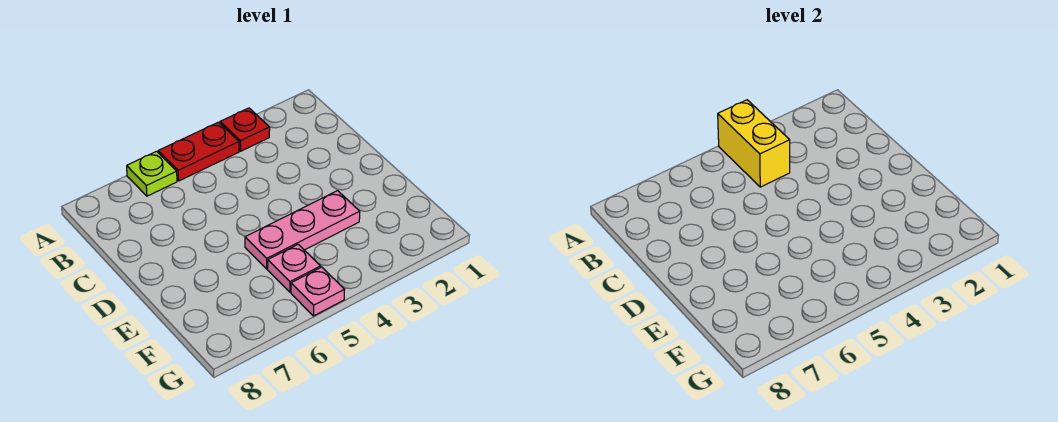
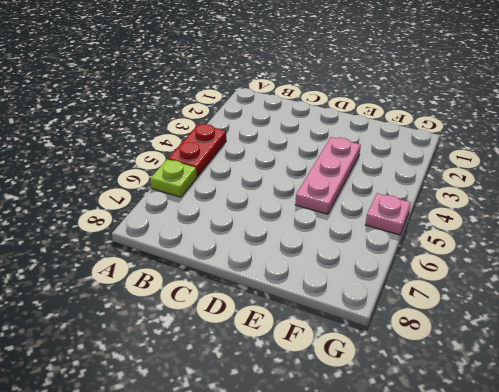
none -> red plate A3 level 1
none -> pink plate F5 level 1

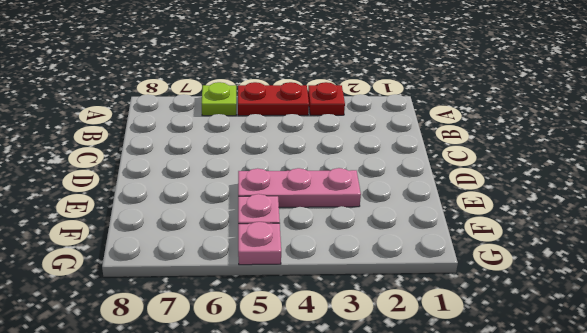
none -> yellow brick A4:B4 level 2

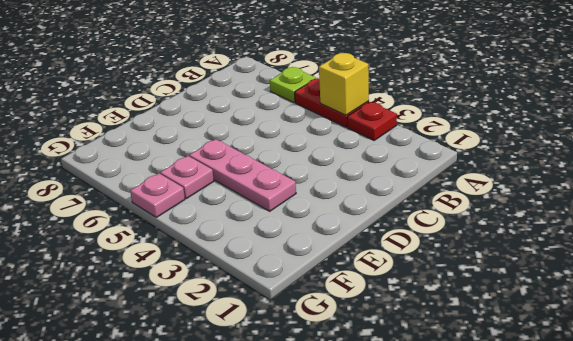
yellow brick A4 level 2 -> yellow brick A4:B4 level 2

